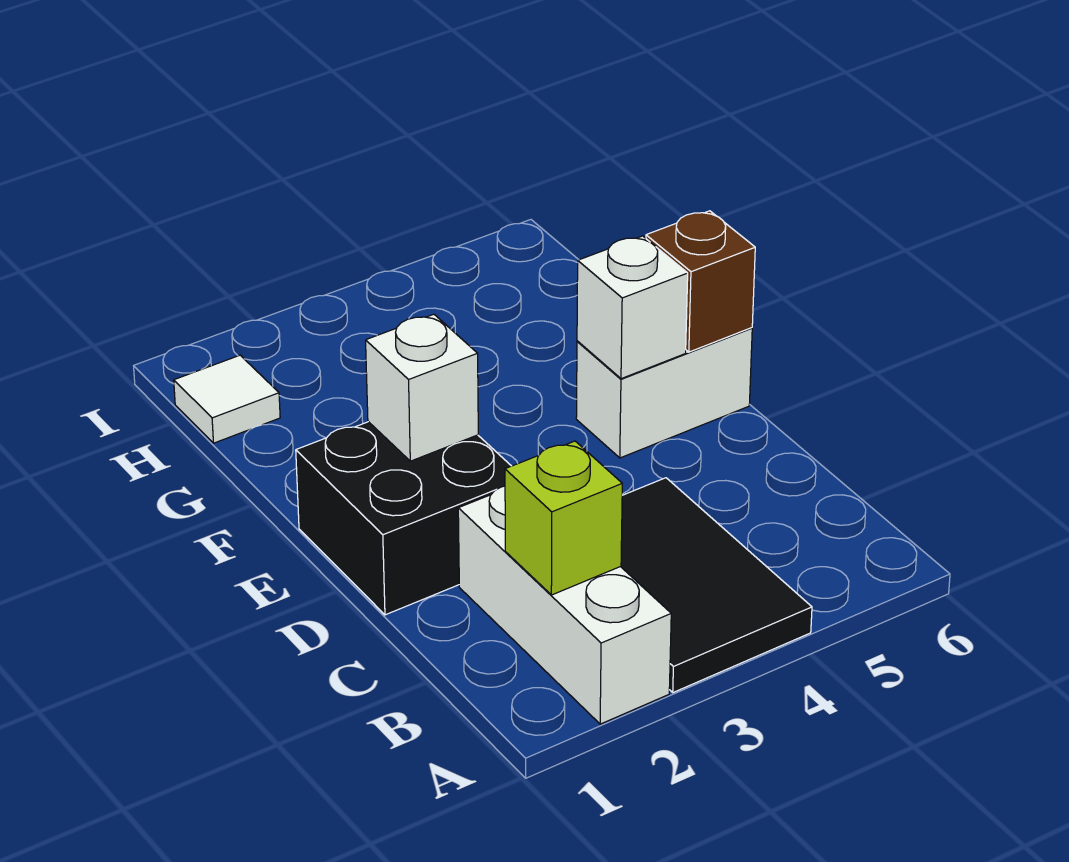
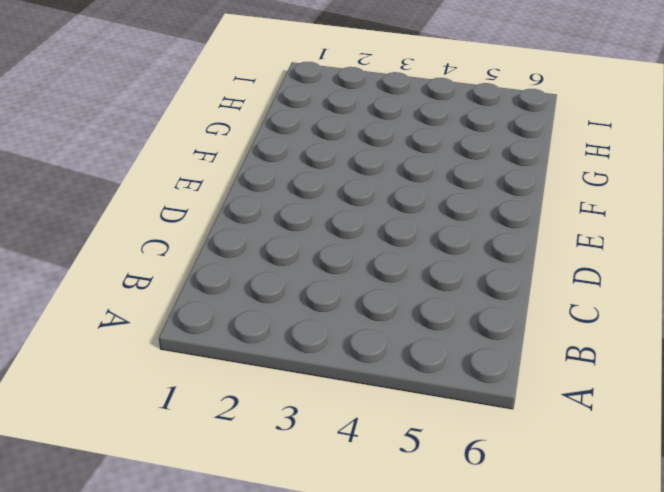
none -> white brick A2:C2 level 1
none -> black tile A3:C4 level 1

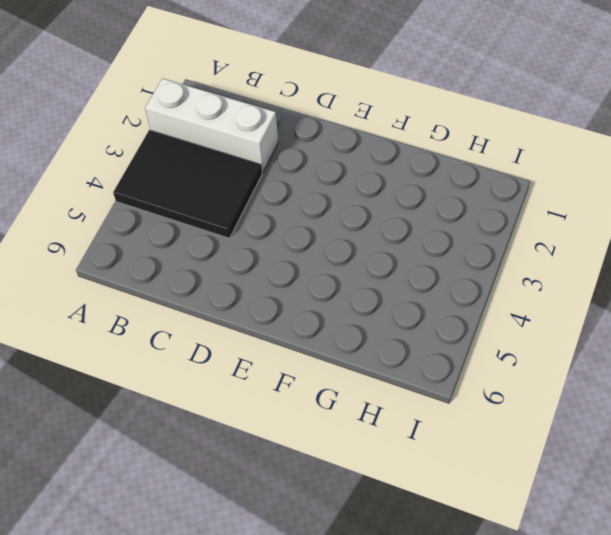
none -> black brick D1:E2 level 1
none -> white brick E5:E6 level 1

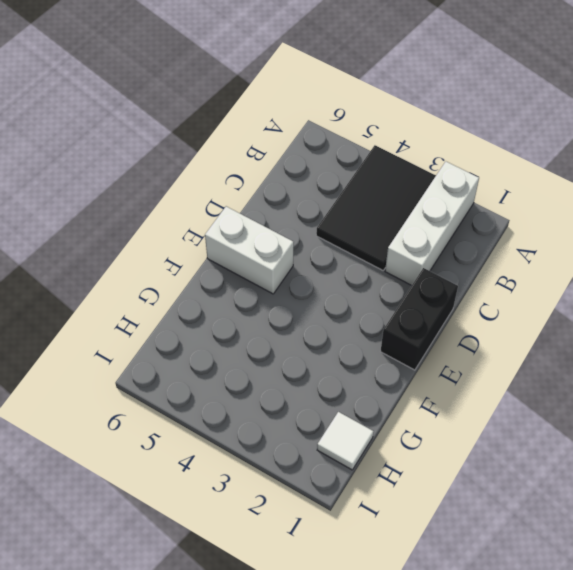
black brick D1:E1 level 1 -> black brick D1:E2 level 1
none -> lime brick B2 level 2
none -> white brick E2 level 2

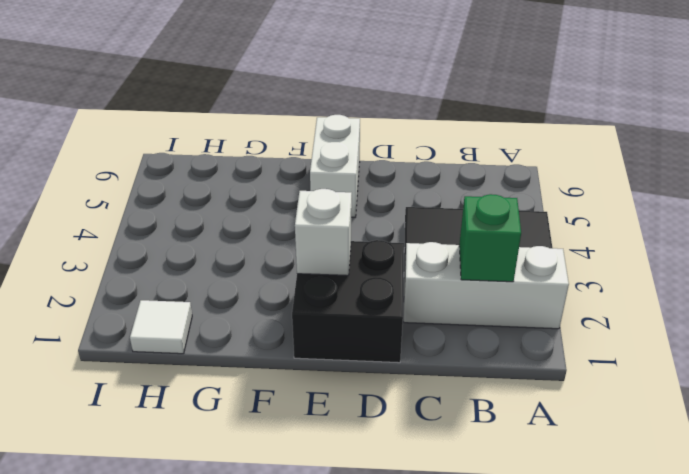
green brick B2 level 2 -> lime brick B2 level 2
none -> white brick E5 level 2
none -> brown brick E6 level 2

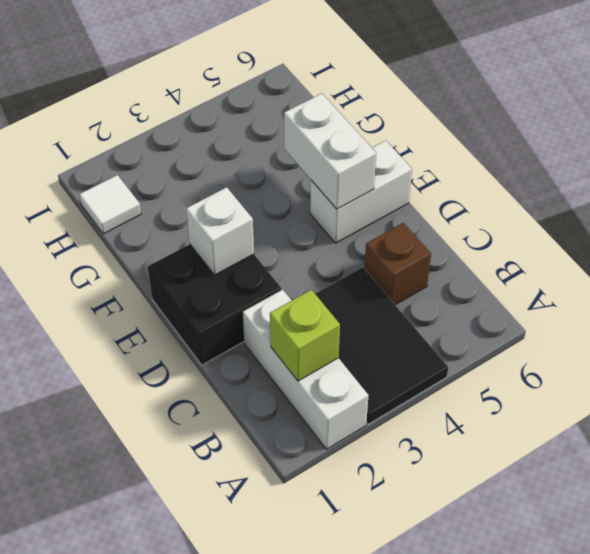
brown brick C5 level 1 -> brown brick E6 level 2
white brick E5:F5 level 2 -> white brick E5 level 2

